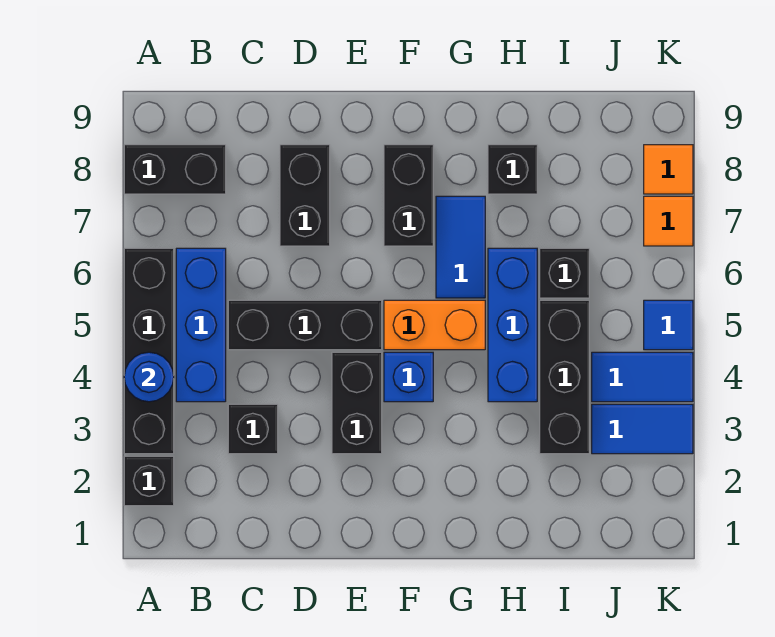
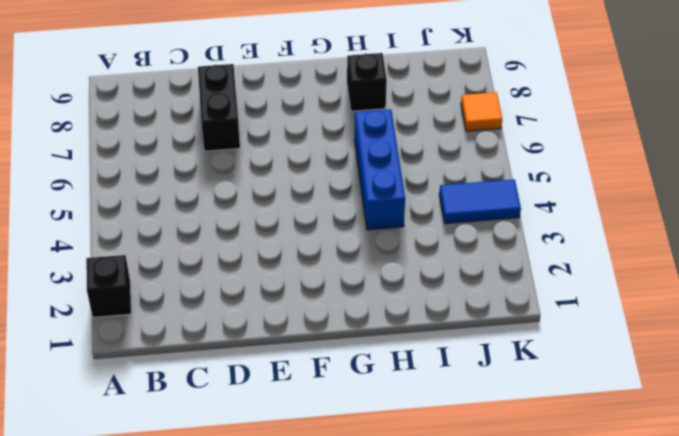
none -> black brick A3:A6 level 1
none -> black brick A8:B8 level 1
none -> blue brick B4:B6 level 1

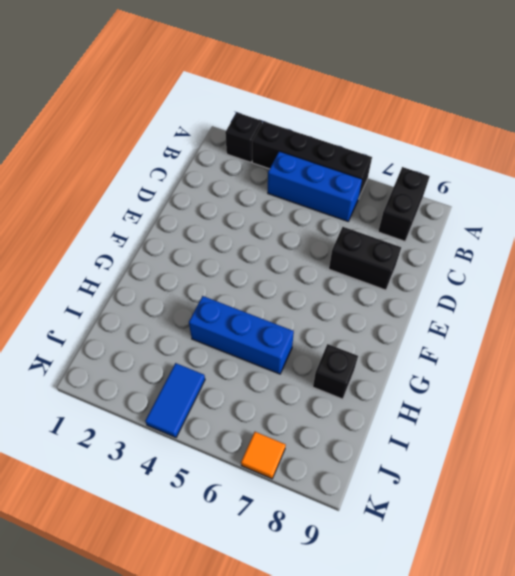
none -> black brick C3 level 1
none -> black brick C5:E5 level 1
none -> black brick E3:E4 level 1

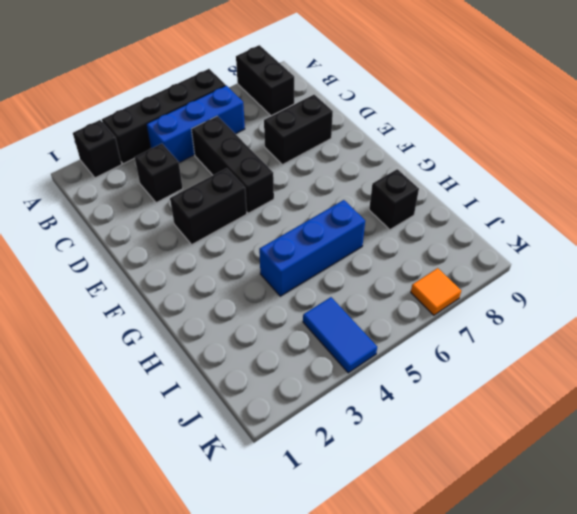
none -> blue brick F4 level 1
none -> orange brick F5:G5 level 1
none -> black brick F7:F8 level 1

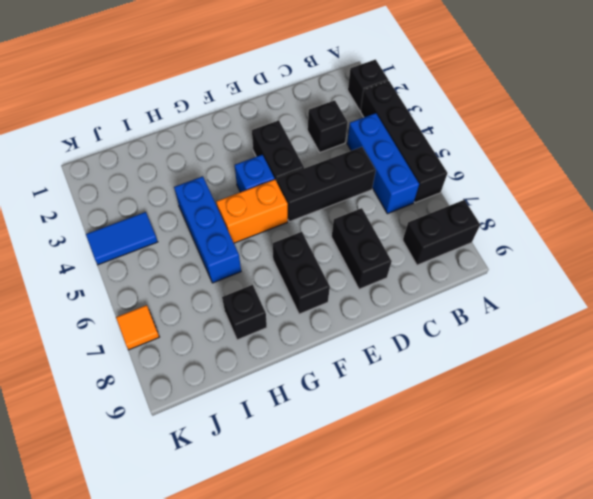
none -> blue tile G6:G7 level 1
none -> black brick I3:I5 level 1
none -> black brick I6 level 1

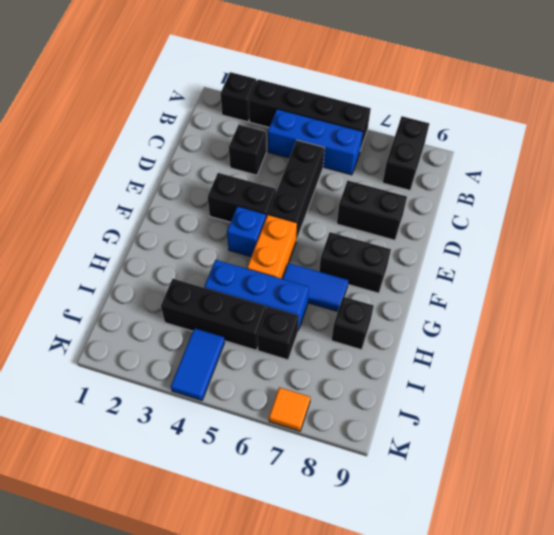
none -> blue tile J3:K3 level 1
none -> blue tile K5 level 1
none -> orange tile K8 level 1

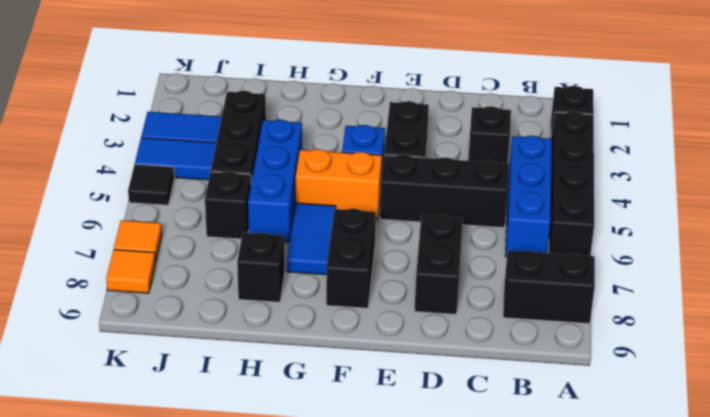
black tile K5 level 1 -> blue tile K5 level 1
none -> blue round brick A4 level 2

